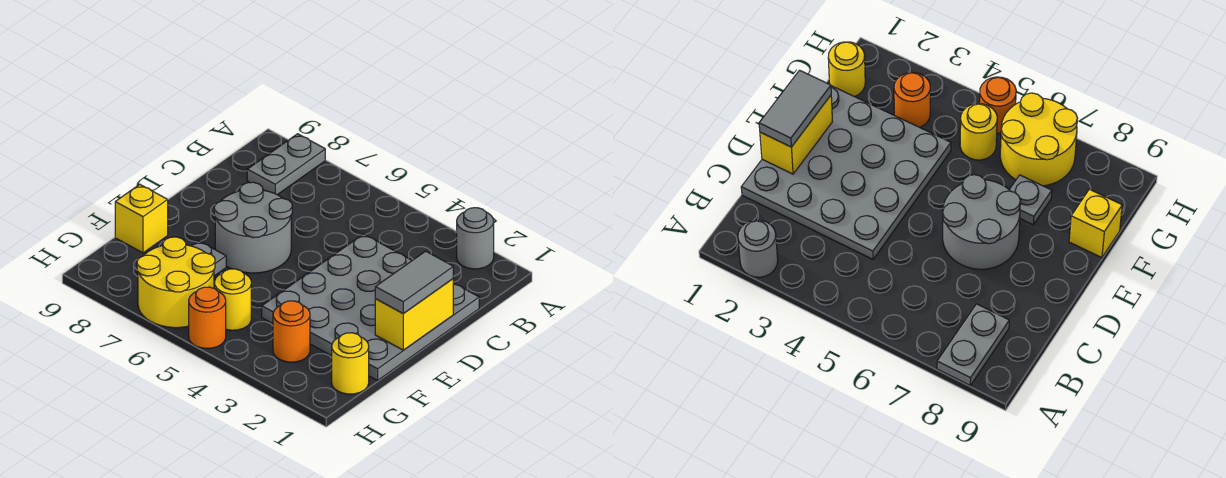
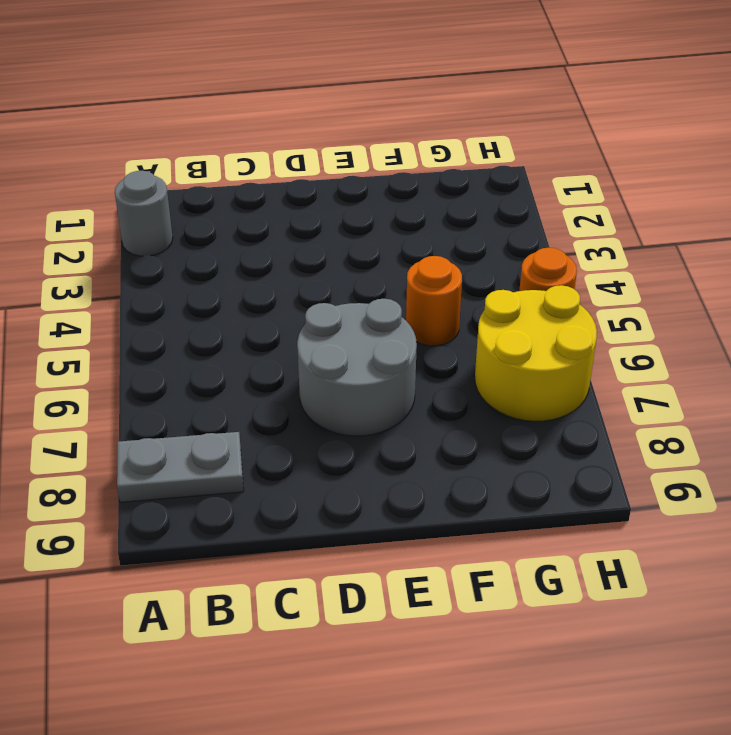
orange round brick F5 level 1 -> orange round brick G3 level 1
none -> grey plate C1:F4 level 1
none -> grey plate F7 level 1
none -> yellow brick F9 level 1

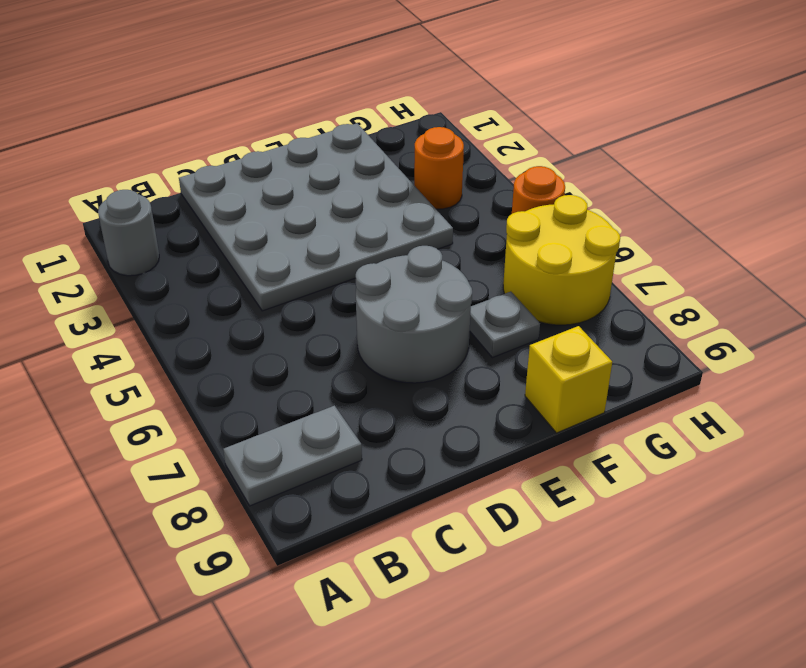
none -> yellow round brick G1 level 1
none -> yellow round brick G5 level 1
none -> yellow brick D1:E1 level 2

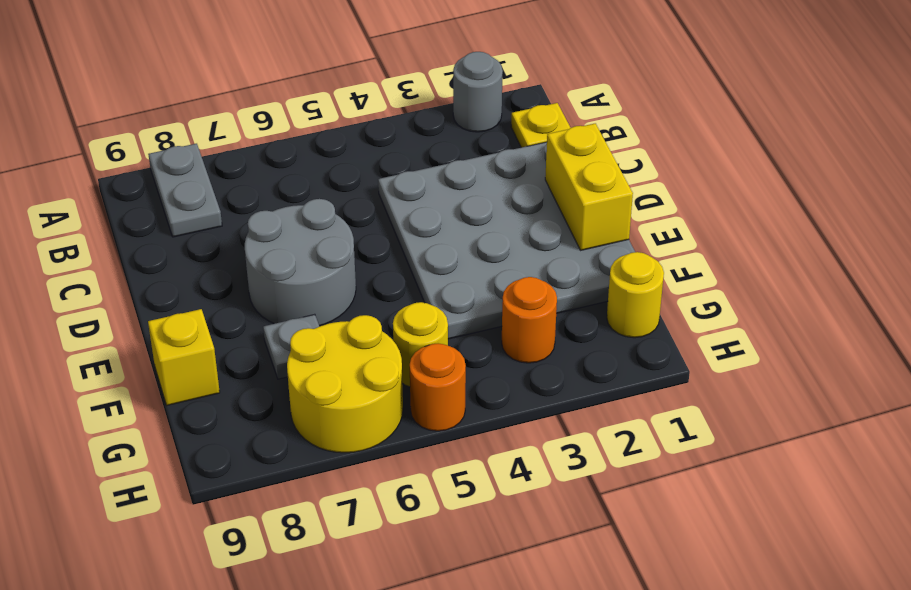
yellow plate B1 level 1 -> none
none -> grey tile D1:E1 level 3

